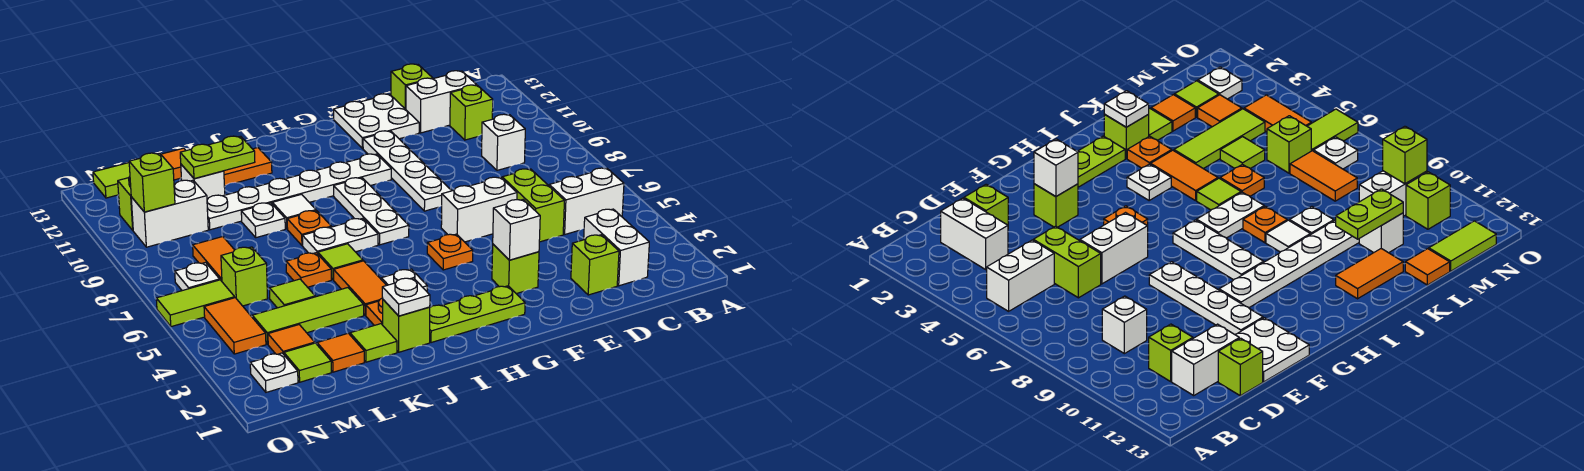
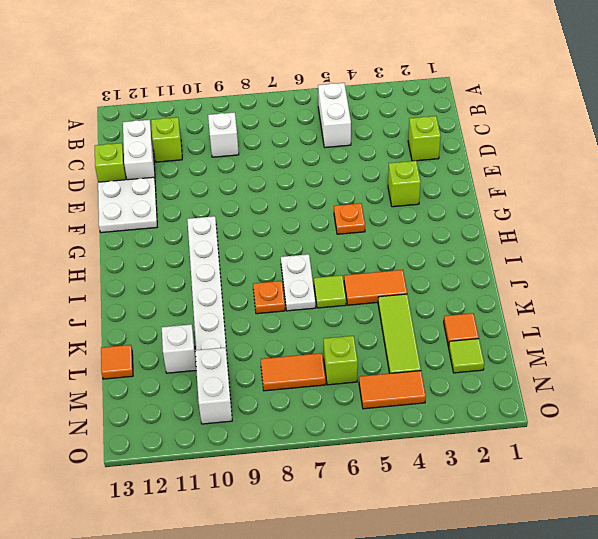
none -> white brick C2:C3 level 1
none -> lime brick D5:D6 level 1
none -> white brick E6:F6 level 1
none -> white plate F8:F11 level 1

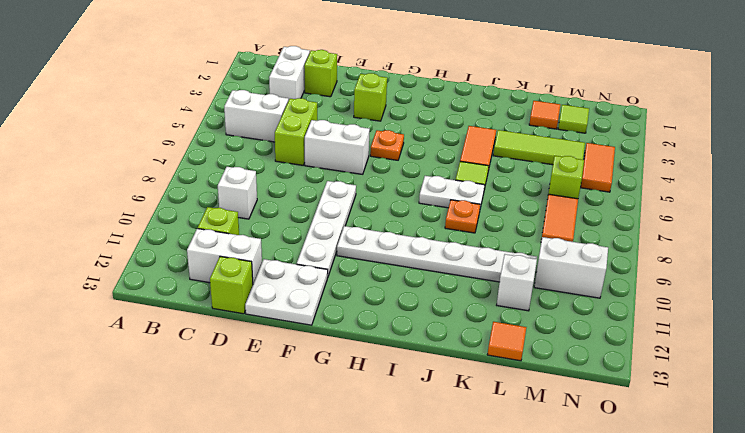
none -> lime plate G2:I2 level 1
none -> white plate H7:H9 level 1
none -> white plate I4 level 1
none -> lime brick J2 level 1

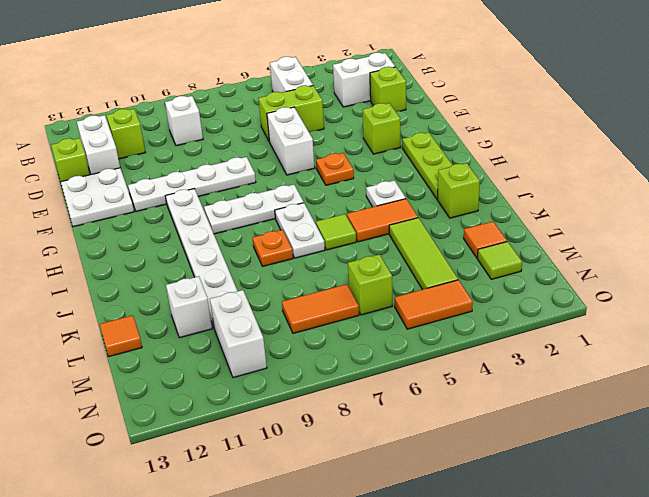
none -> orange plate J3 level 1
none -> white tile J9 level 1
none -> orange tile J12:K12 level 1
none -> lime tile K2 level 1

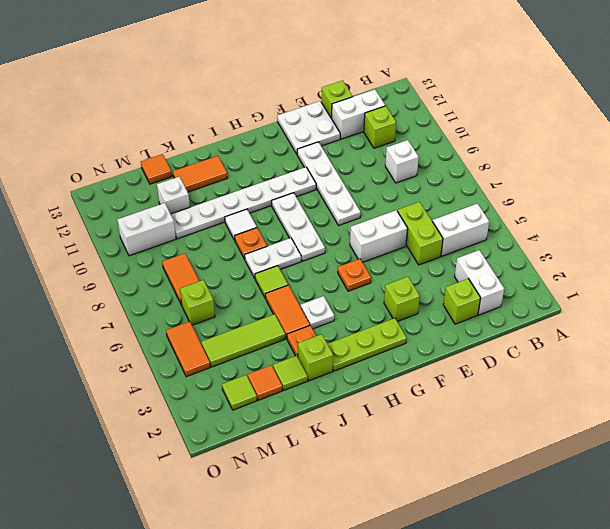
none -> orange plate K6 level 1
none -> white plate K9 level 1
none -> lime tile L5 level 1
none -> orange tile M3 level 1

